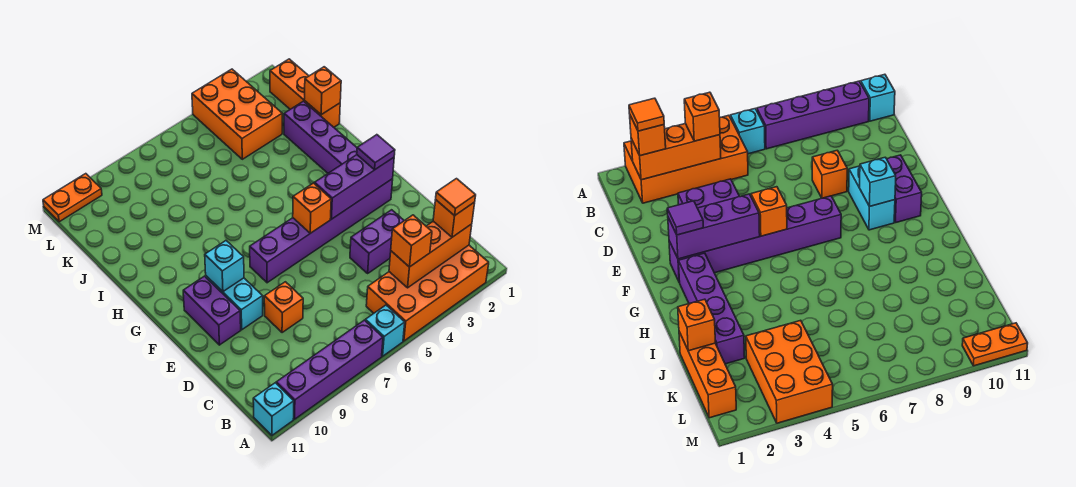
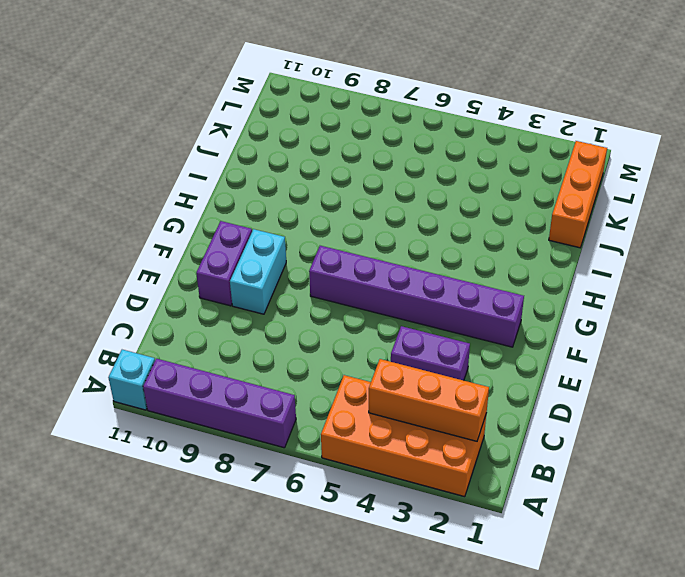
none -> cyan brick A6 level 1
none -> orange brick D8 level 1
none -> purple brick G2:J2 level 1

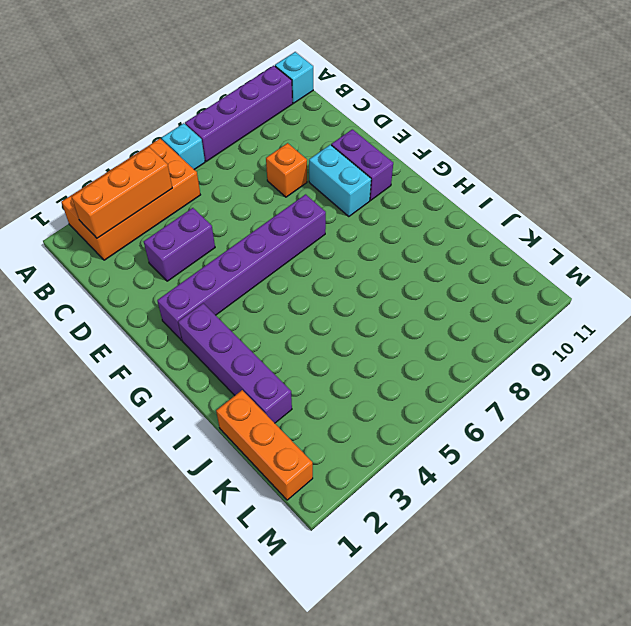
none -> orange brick K3:M4 level 1
none -> orange plate M10:M11 level 1
none -> purple brick F2:F4 level 2

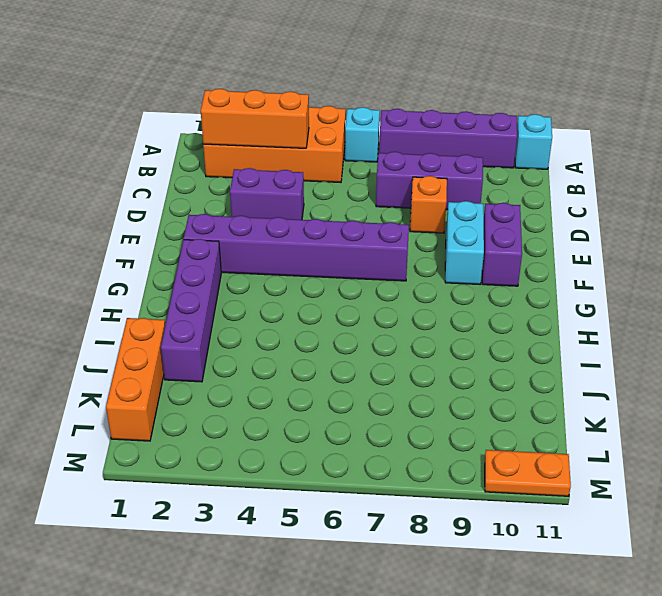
purple brick C7:C9 level 1 -> purple brick F2:F4 level 2
none -> orange brick K3:M4 level 1
none -> orange brick F5 level 2
none -> cyan brick F9 level 2

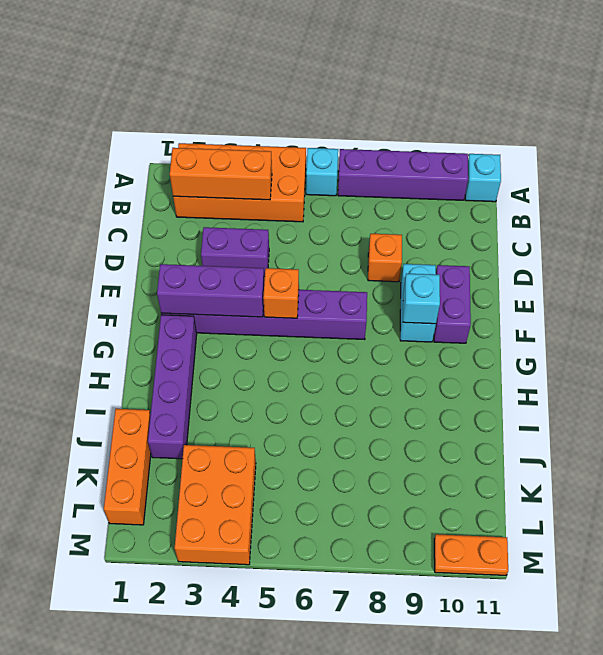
none -> orange brick J1 level 2
none -> orange brick B2 level 3
none -> orange brick B4 level 3

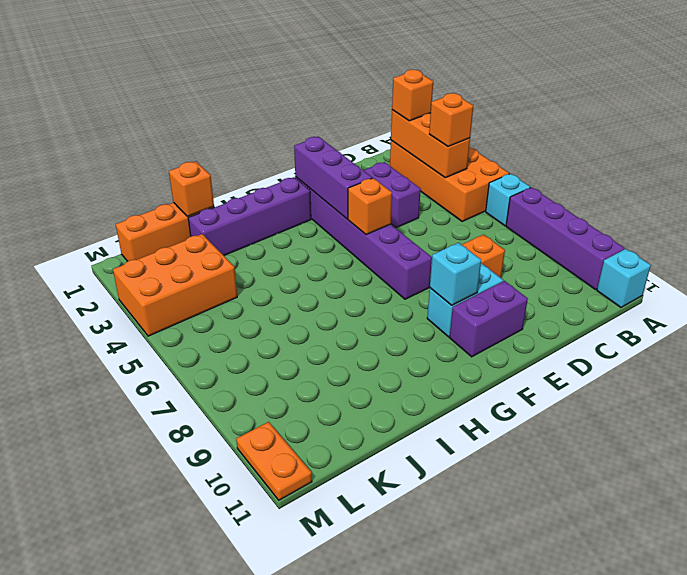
none -> purple tile F2 level 3
none -> orange tile B2 level 4

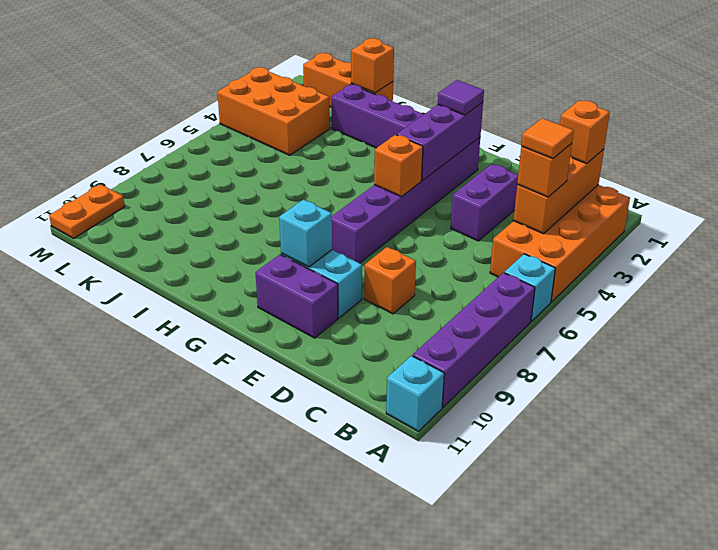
orange tile B4 level 4 -> orange tile B2 level 4

